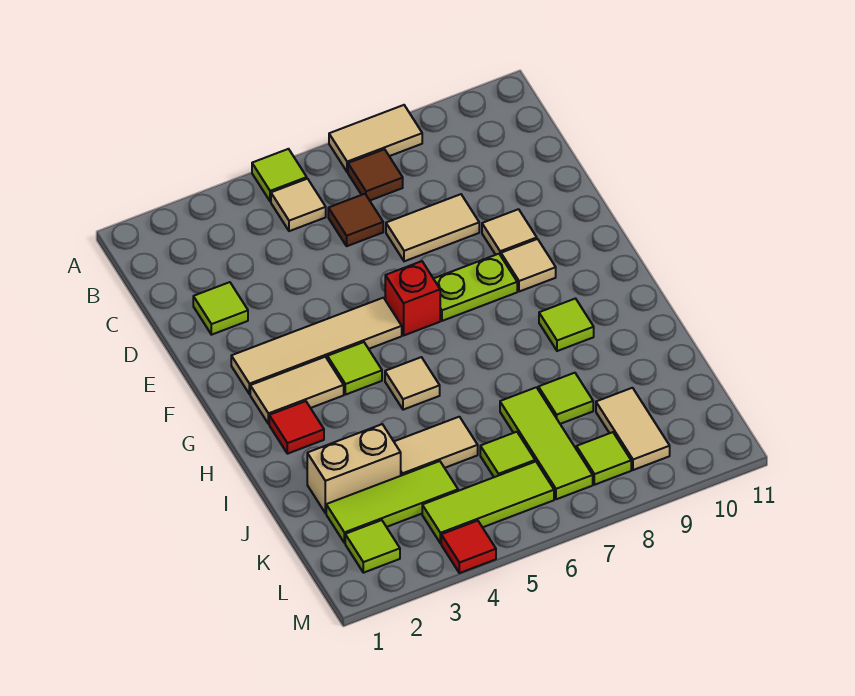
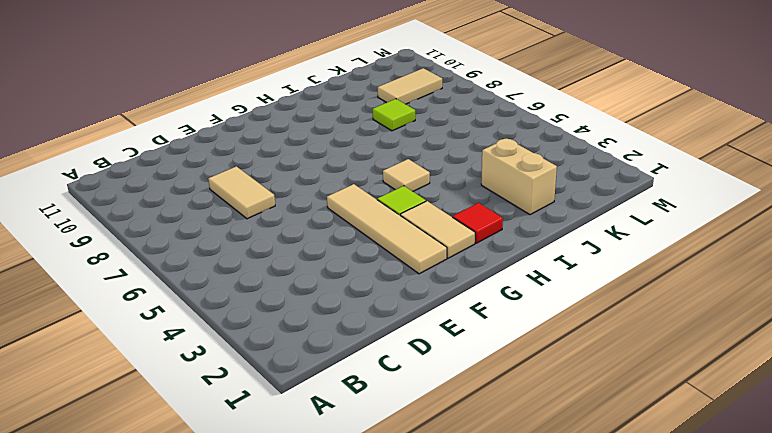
none -> lime tile A5 level 1
none -> tan tile A7:A8 level 1
none -> tan tile B5 level 1

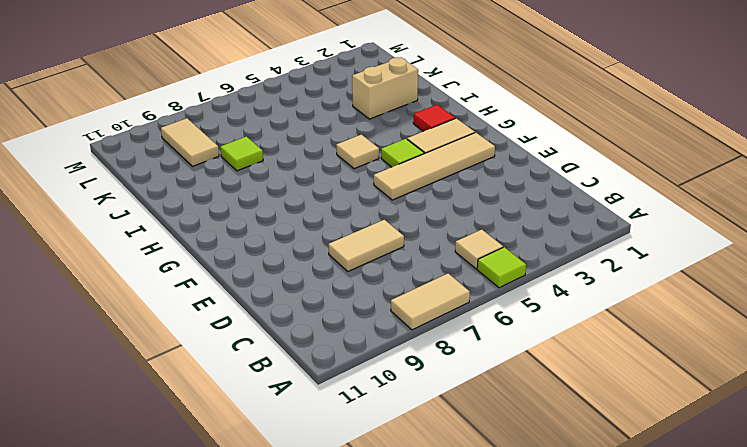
none -> brown tile B7 level 1
none -> brown tile C6 level 1
none -> lime tile D2 level 1

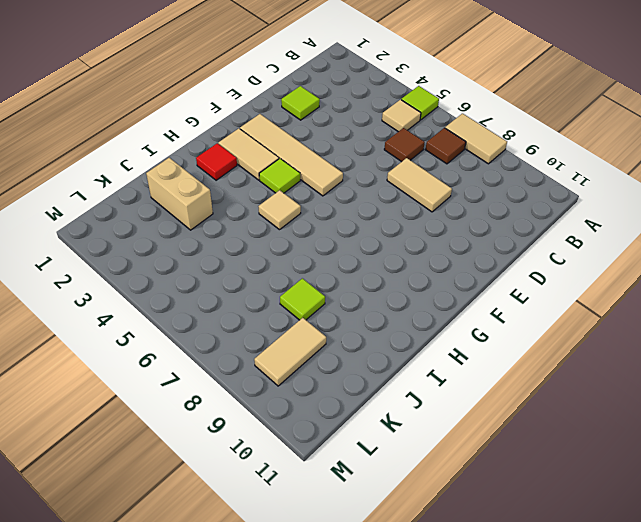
none -> tan tile E9 level 1
none -> red brick F6 level 1
none -> lime plate F7:F8 level 1

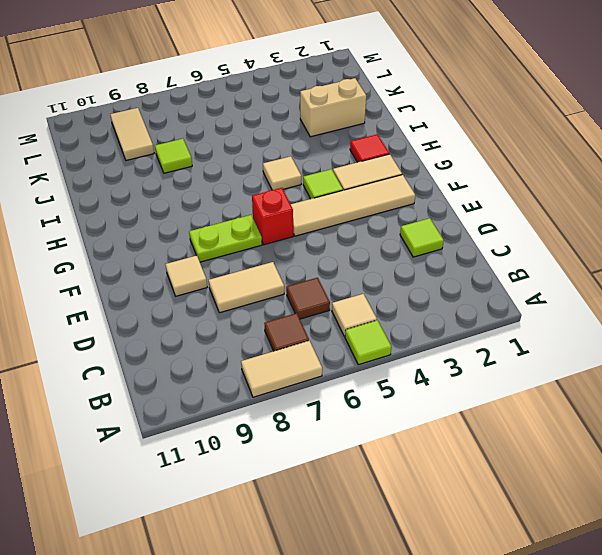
none -> tan tile F9 level 1
none -> lime tile H9 level 1
none -> tan tile J4:J5 level 1

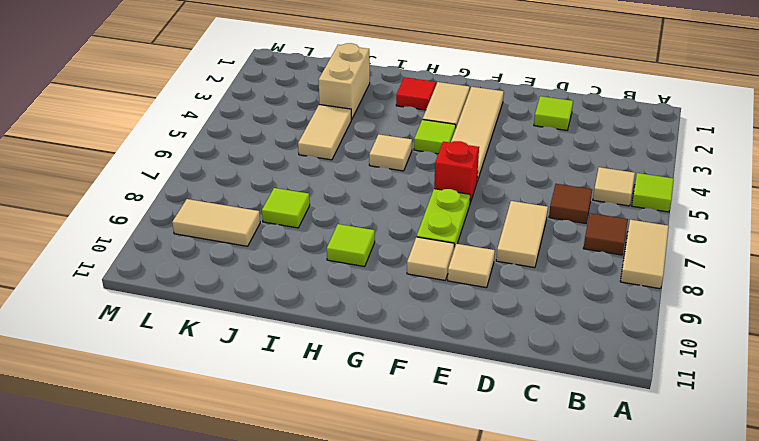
none -> lime tile J7:L7 level 1
none -> lime tile K2:K4 level 1
none -> lime tile K6 level 1

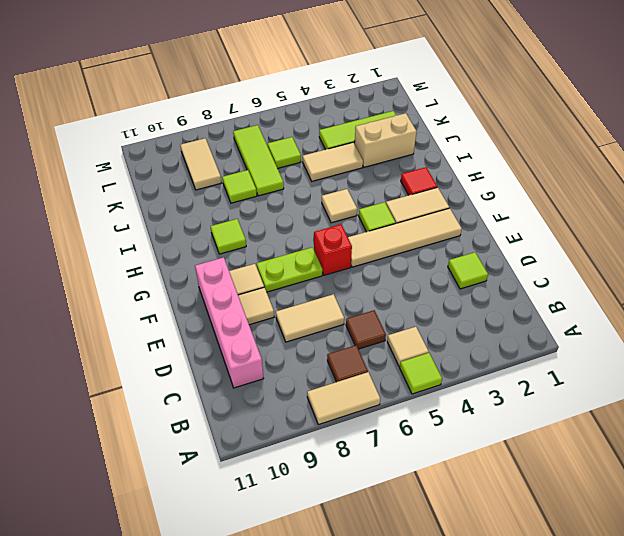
pink brick C10:F10 level 1 -> none
none -> lime tile L2 level 1
none -> lime tile L4:L6 level 1
none -> lime tile L8 level 1

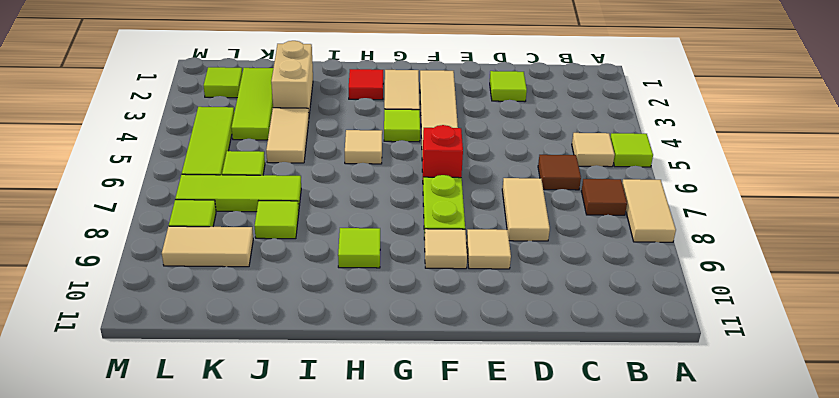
none -> red tile M4 level 1

